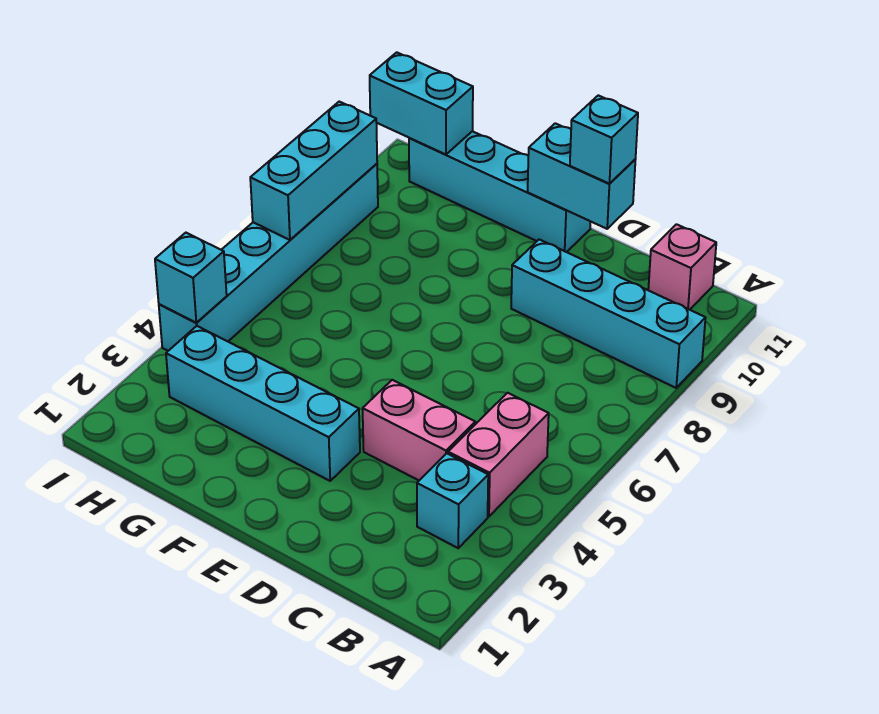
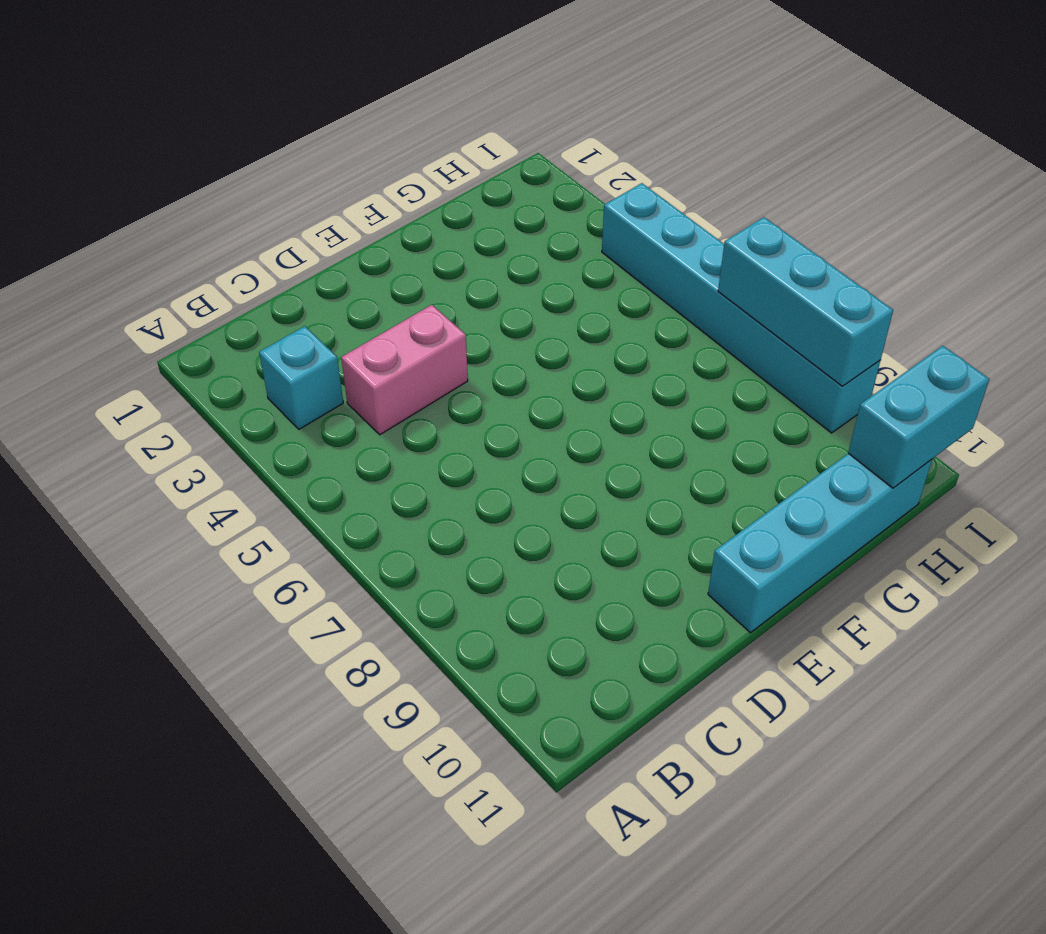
none -> cyan brick A9:D9 level 1
none -> pink brick B4:B5 level 1
none -> pink brick B11 level 1

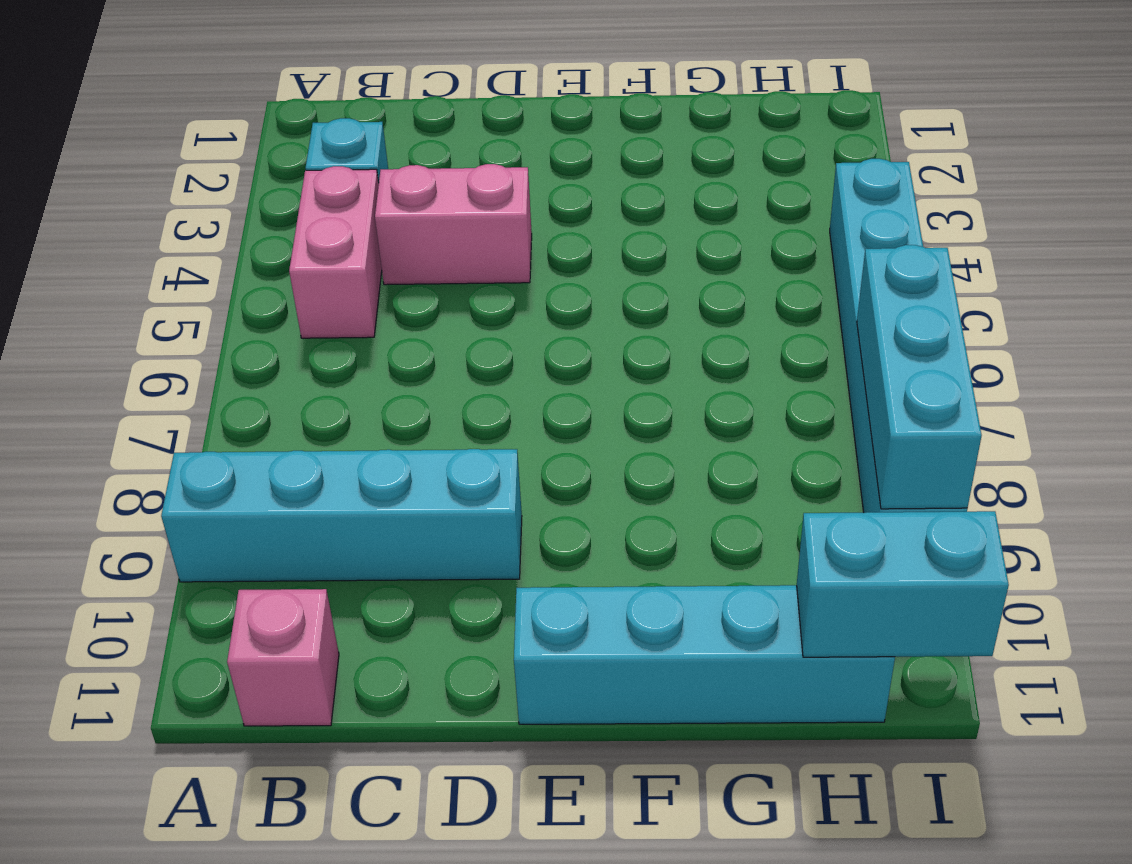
none -> cyan brick E3:H3 level 1
none -> cyan brick D11:E11 level 2
none -> cyan brick I4 level 2

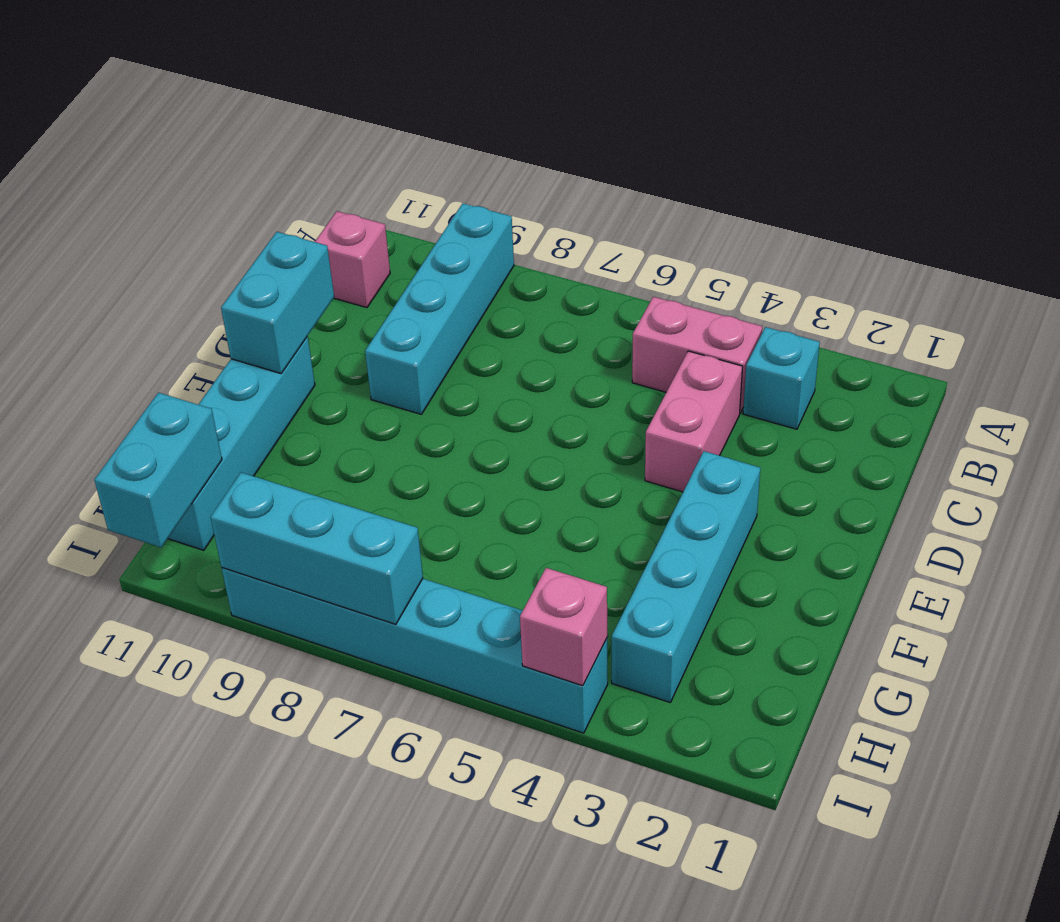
pink brick I4 level 2 -> cyan brick I4 level 2
none -> cyan brick D11 level 3

